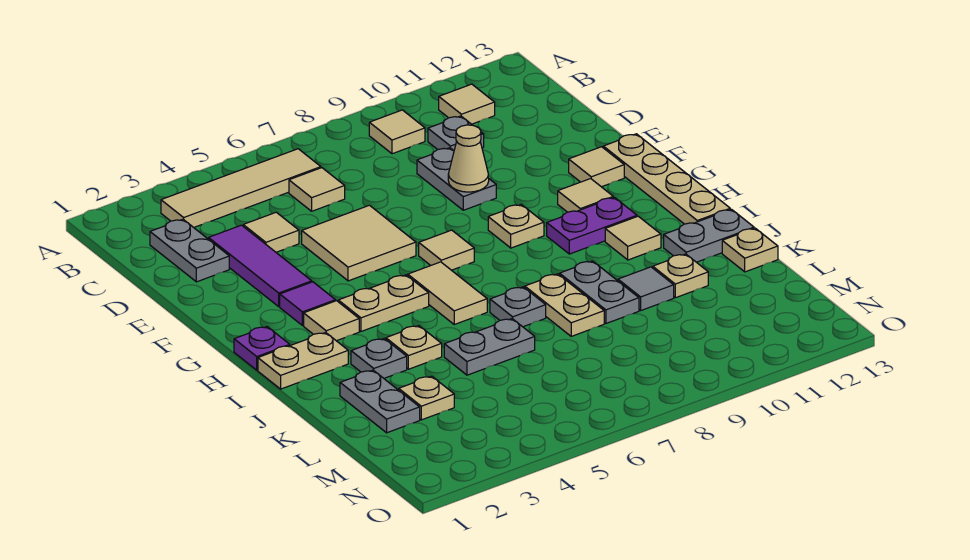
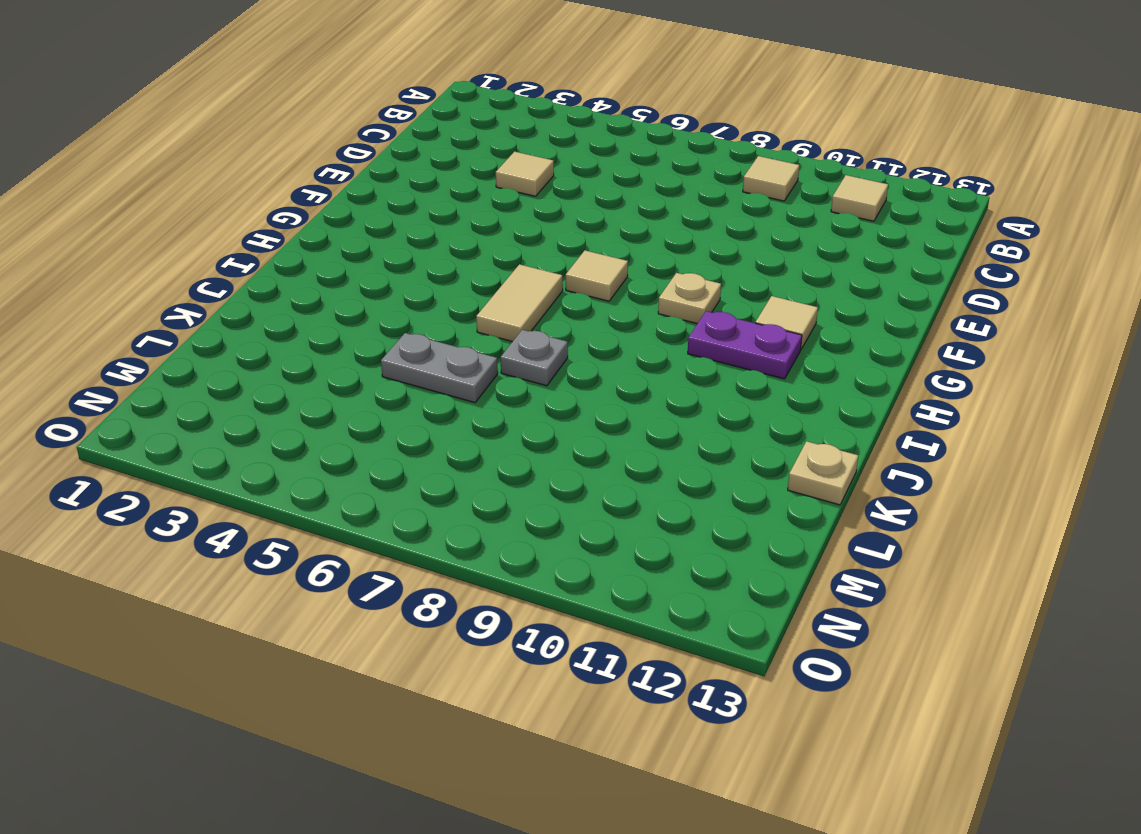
none -> tan tile B3:B6 level 1
none -> grey plate C2:D2 level 1
none -> tan tile C6 level 1
none -> grey plate C10 level 1

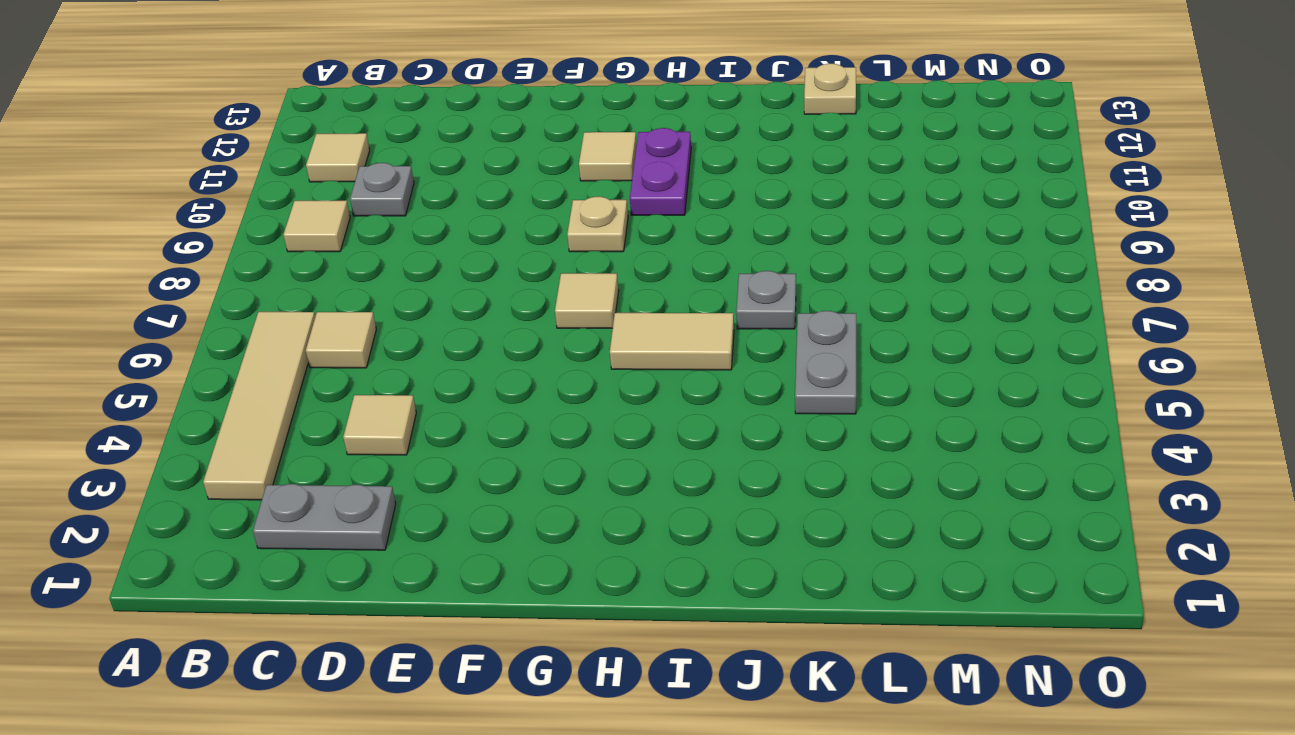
none -> purple tile D3:F3 level 1
none -> grey plate D9:E9 level 1
none -> tan tile E5:F6 level 1
none -> tan tile F12 level 1

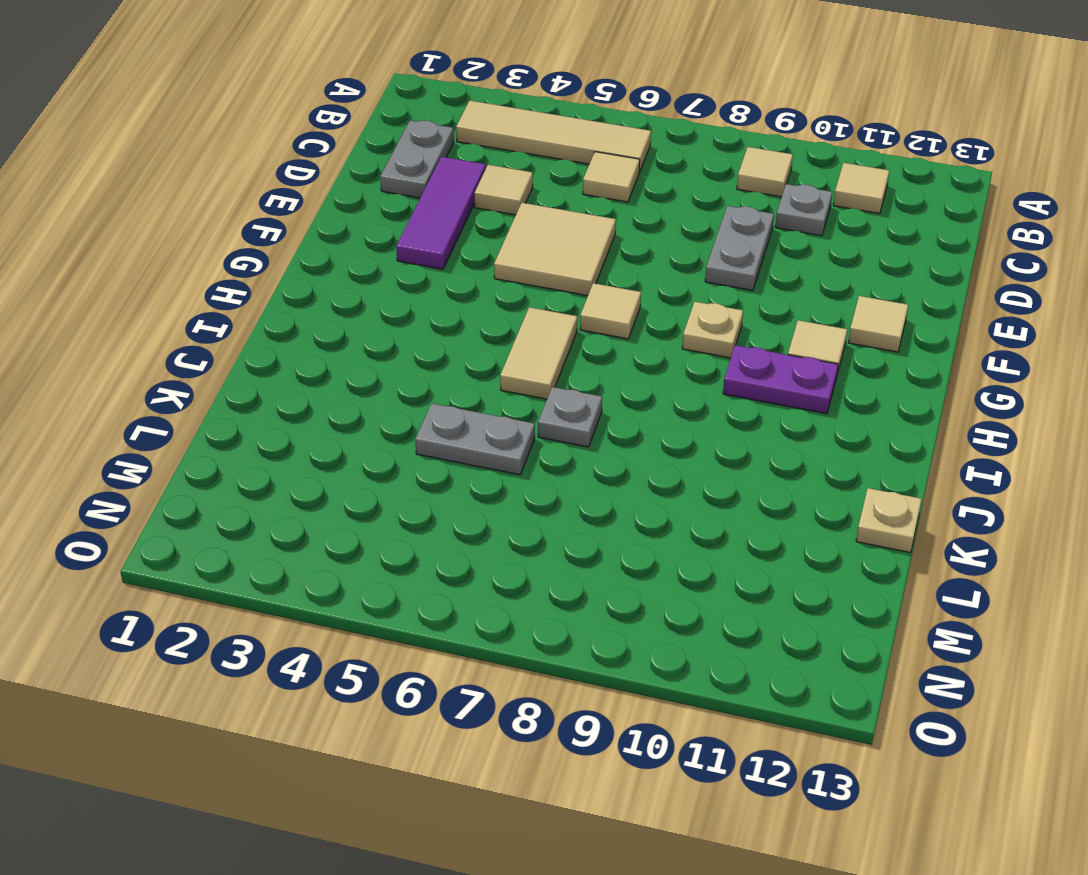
none -> tan plate F13:I13 level 1
none -> purple tile G3 level 1
none -> purple plate H1 level 1
none -> tan tile H3 level 1

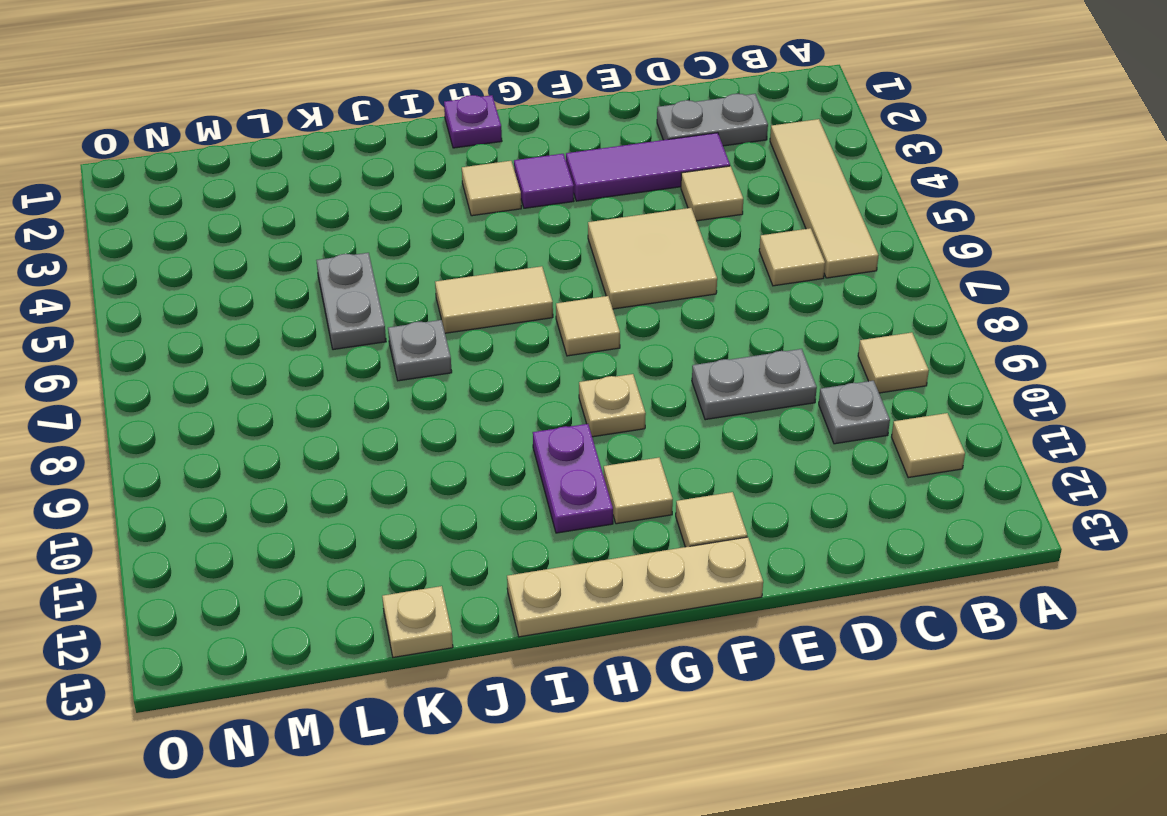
none -> tan plate H4:H5 level 1
none -> tan plate I1:I2 level 1
none -> tan tile I11 level 1
none -> grey plate J3 level 1

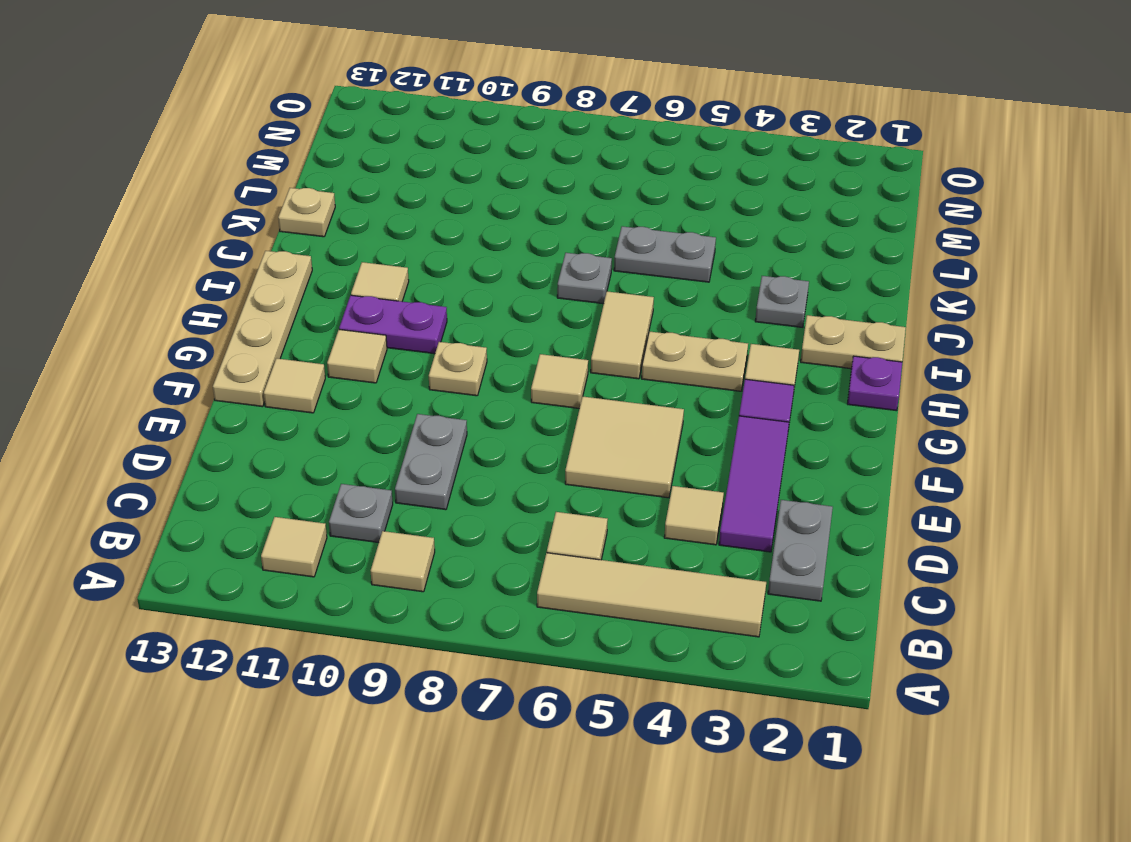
none -> tan plate J4 level 1
none -> tan plate J8:K8 level 1
none -> grey plate J9:K9 level 1
none -> grey plate J12:J13 level 1

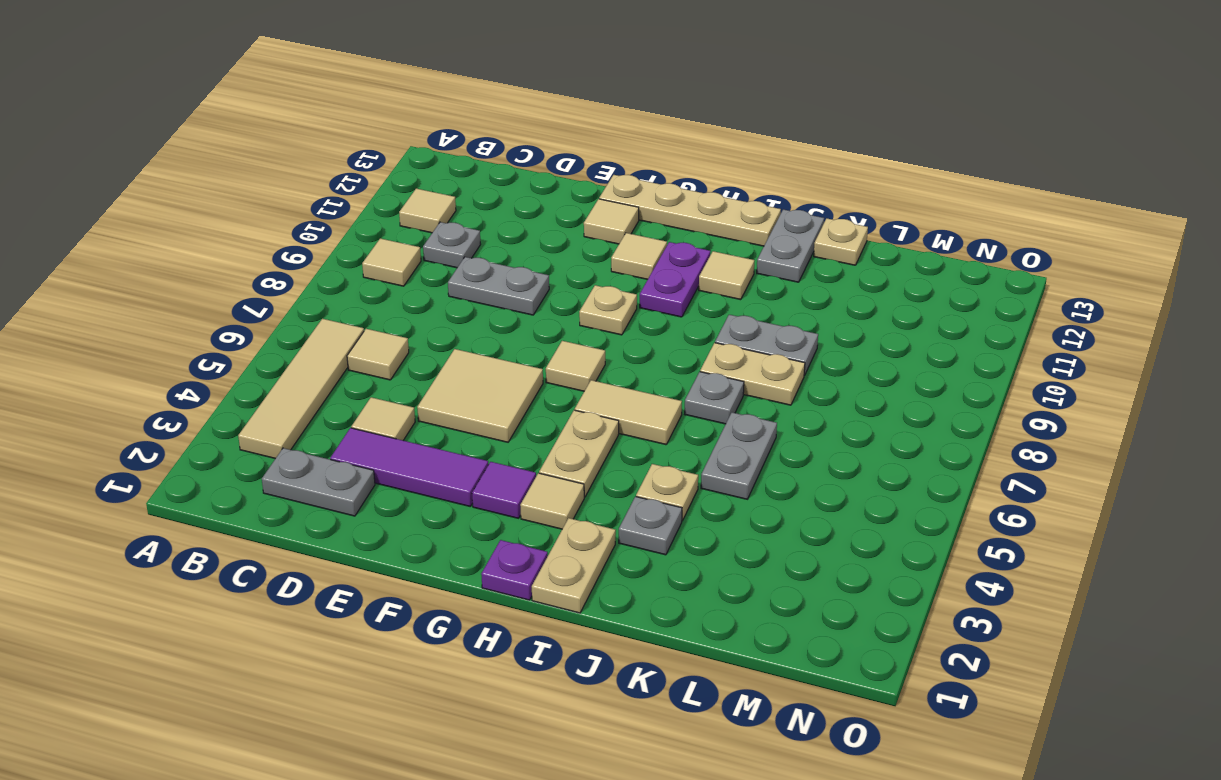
none -> grey plate K2:L2 level 1
none -> grey tile K10 level 1
none -> tan plate K11 level 1
none -> tan plate L3 level 1

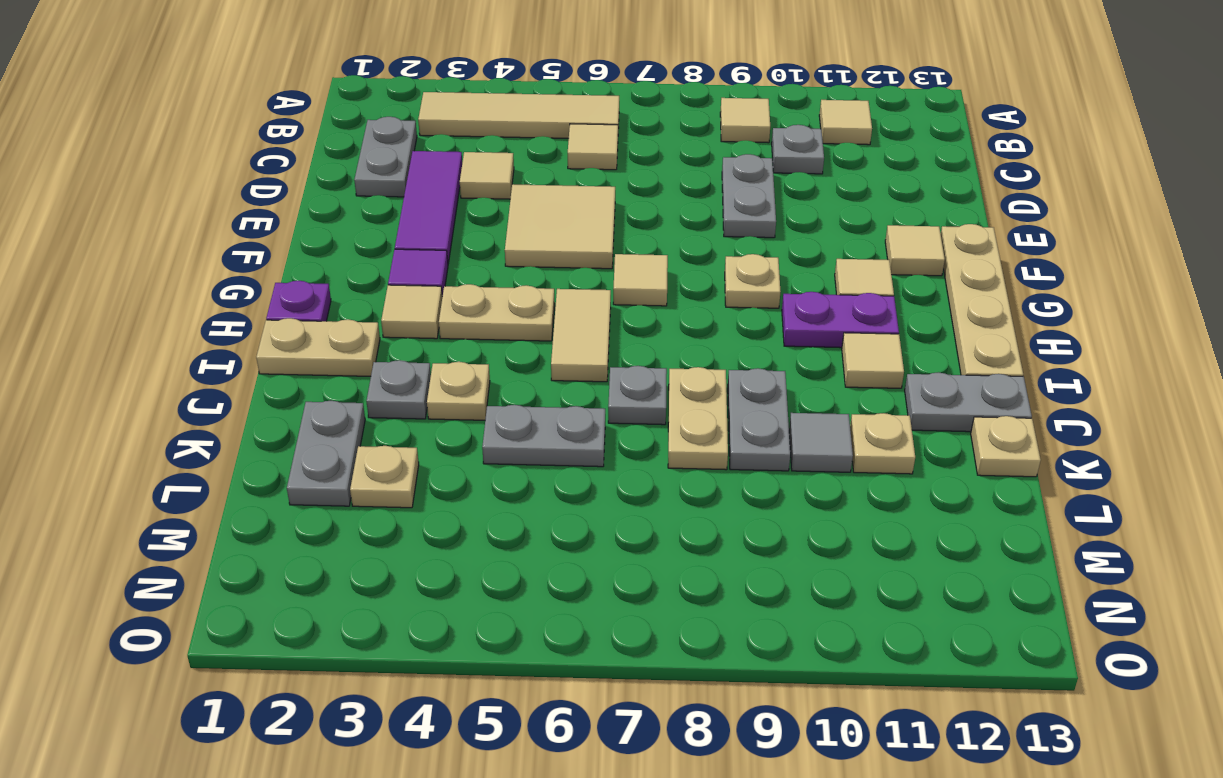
none -> tan cone E9 level 2

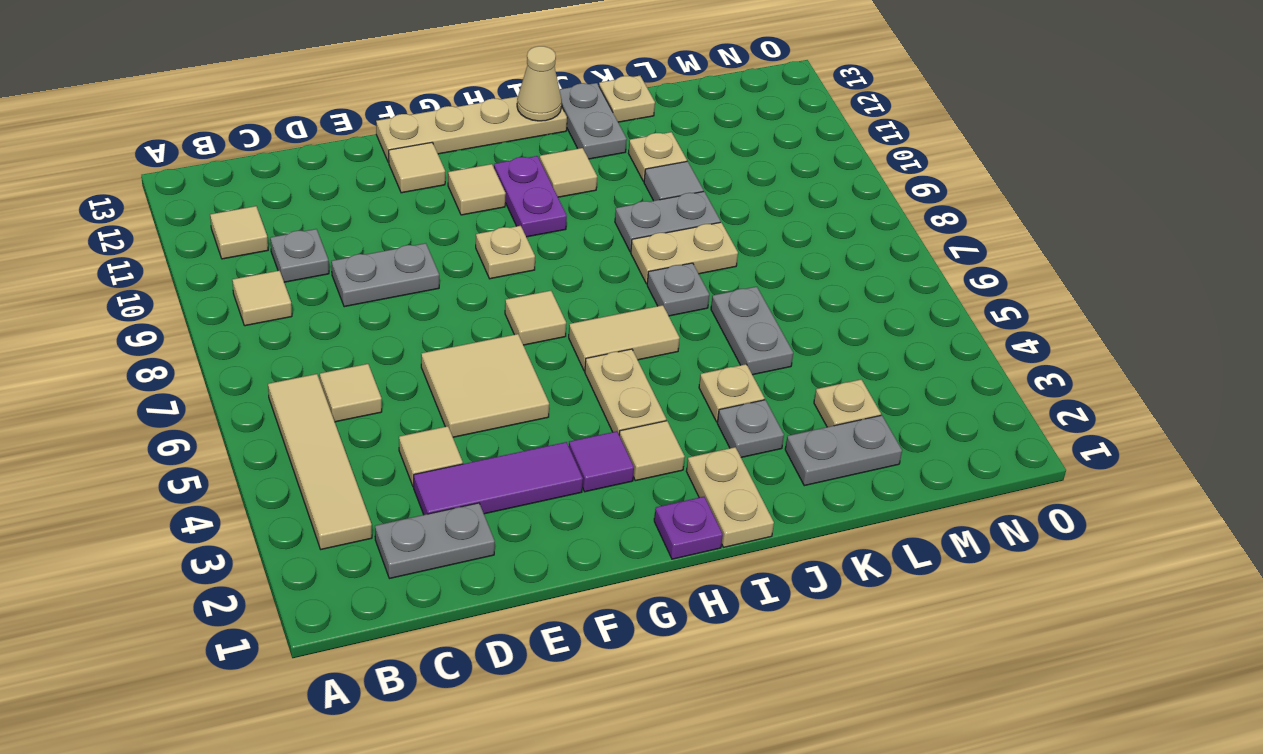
tan cone I13 level 2 -> tan cone E9 level 2

